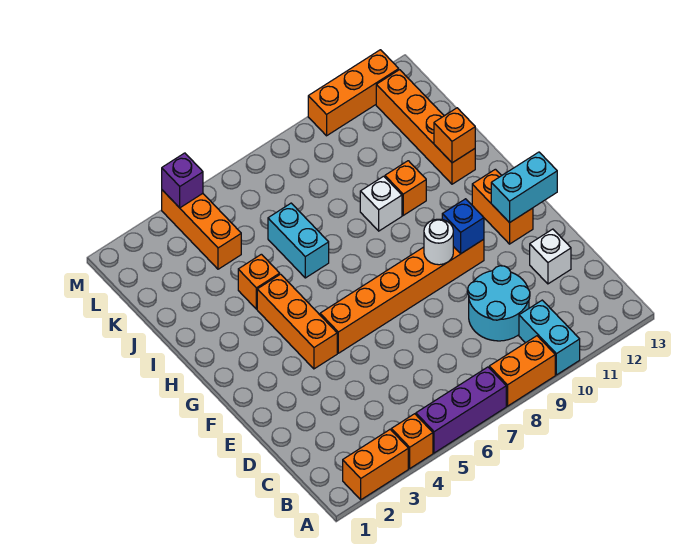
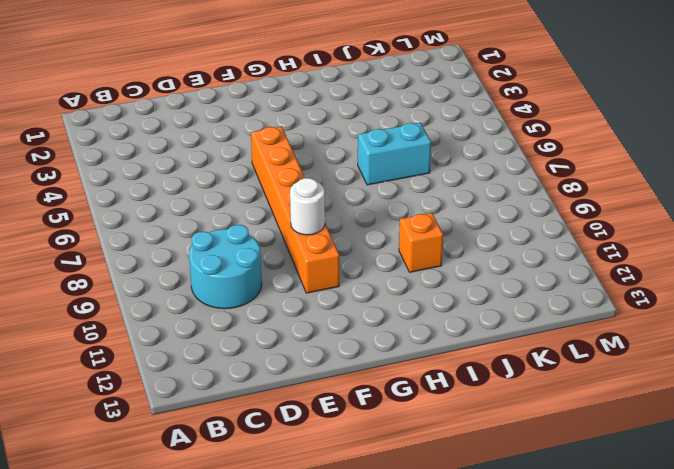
none -> orange brick A2:A3 level 1
none -> orange brick A4 level 1
none -> purple brick A5:A7 level 1

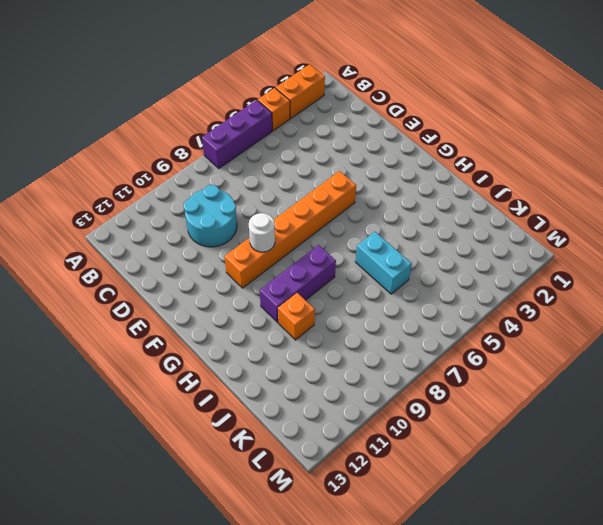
purple brick H8:H10 level 1 -> none
none -> orange brick A8:A9 level 1
none -> cyan brick A10:B10 level 1
none -> white brick D12 level 1

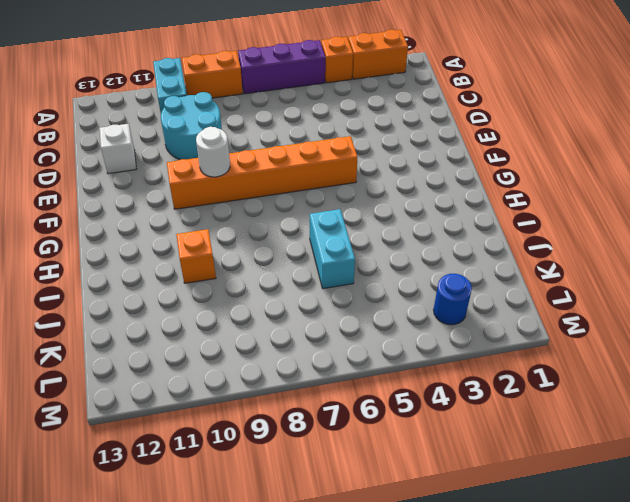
blue round brick L3 level 1 -> none
none -> orange brick F4:H4 level 1
none -> orange brick F12:G12 level 1
none -> orange brick I4 level 1

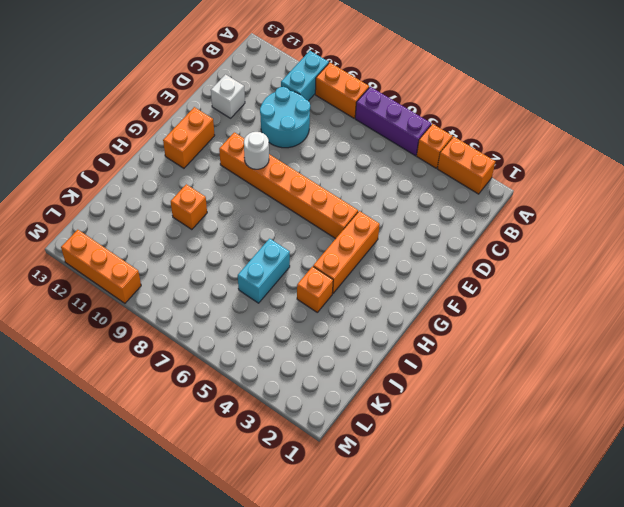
none -> white brick I9 level 1
none -> orange brick I12:L12 level 1
none -> orange brick K4:M4 level 1

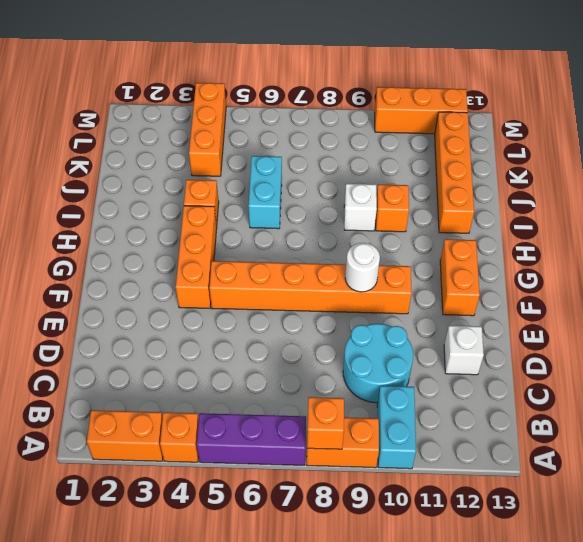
orange brick A8 level 2 -> orange brick I12 level 2
none -> blue brick F10 level 2
none -> cyan brick F12:F13 level 2
none -> purple brick M4 level 2

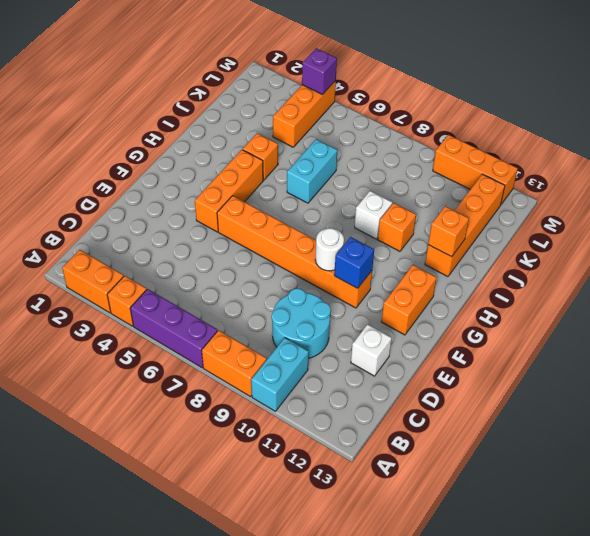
none -> cyan brick F12:F13 level 2

